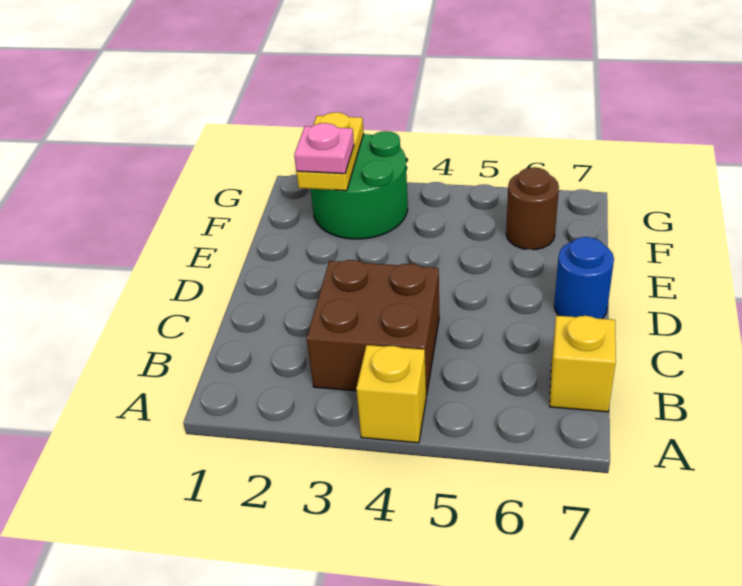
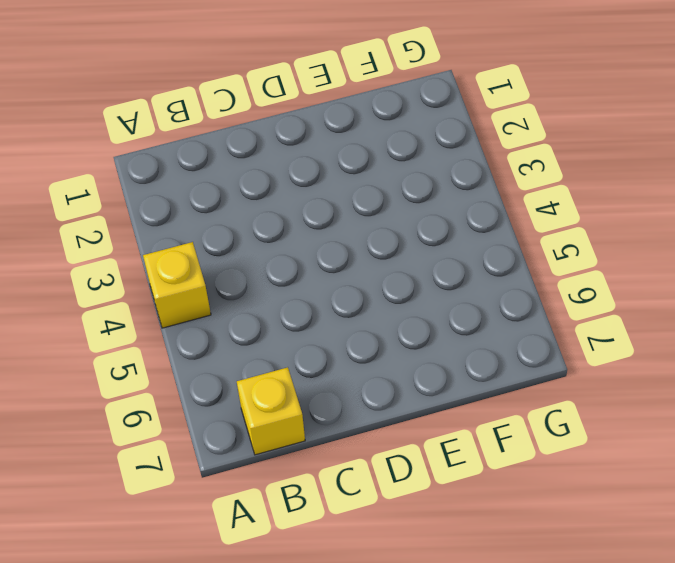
none -> brown brick B3:C4 level 1
none -> blue round brick D7 level 1

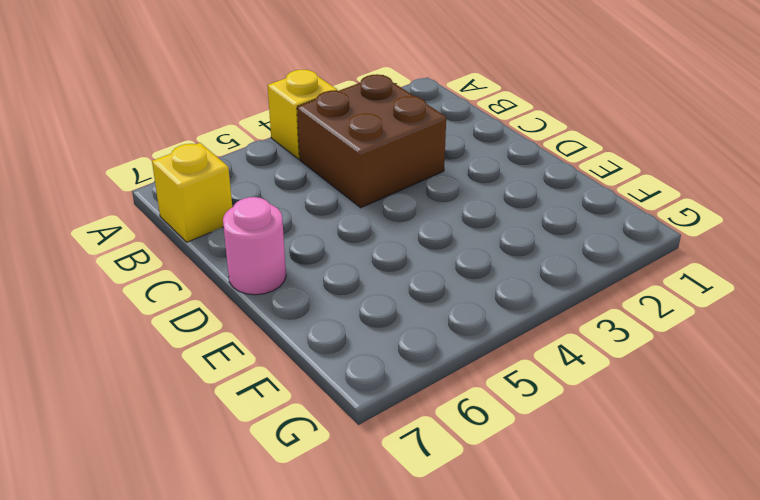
pink round brick D7 level 1 -> blue round brick D7 level 1
none -> green round brick F2:G3 level 1
none -> brown round brick F6 level 1

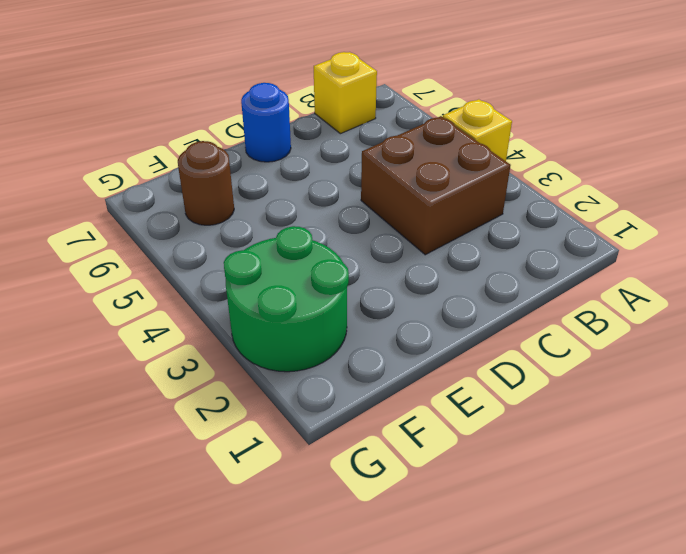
none -> yellow plate F2:G2 level 2
none -> pink plate F2 level 3

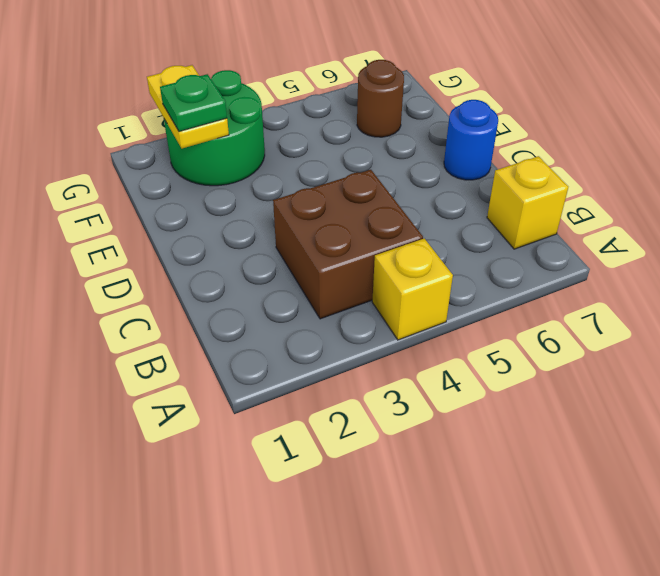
green plate F2 level 3 -> pink plate F2 level 3

